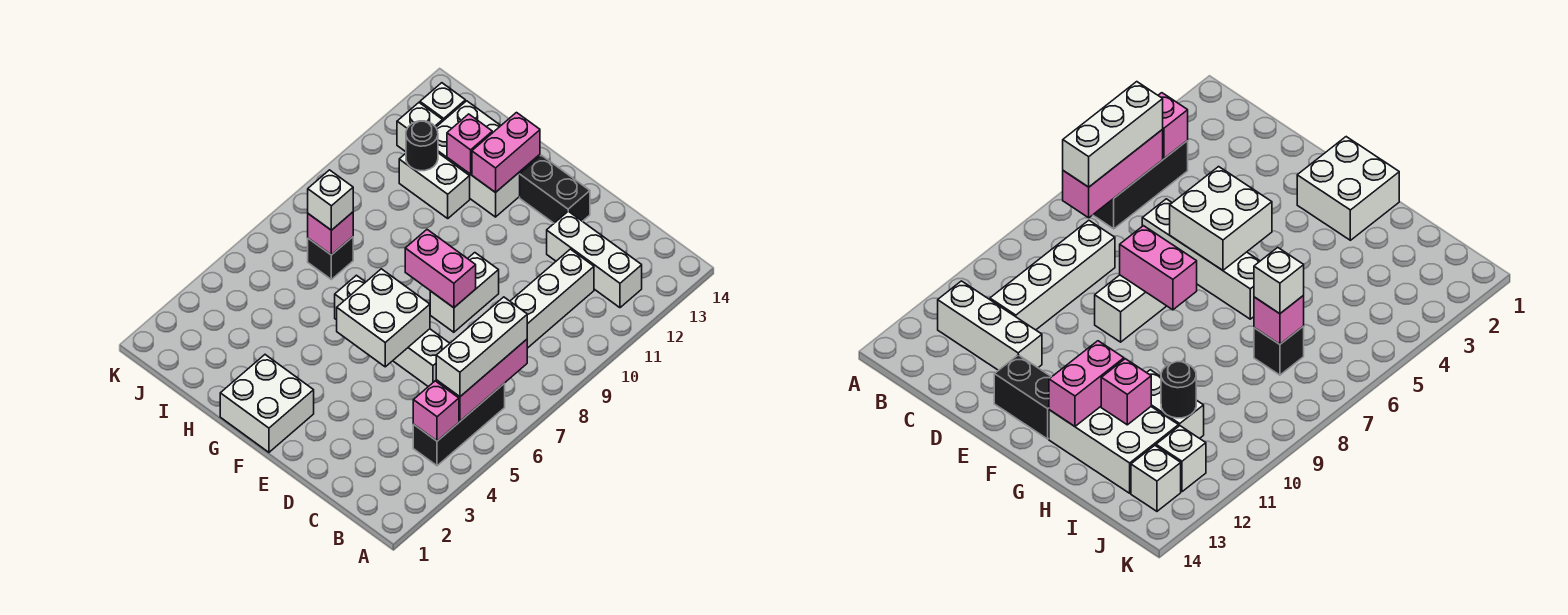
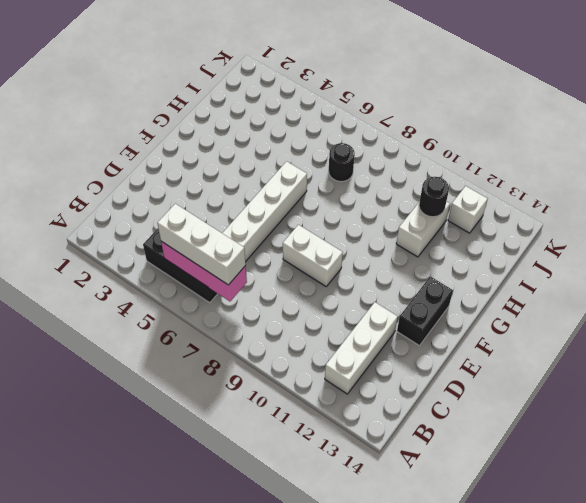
black round brick I7 level 1 -> black brick I7 level 1
none -> white brick C8:C11 level 1
none -> white brick F1:G2 level 1
none -> white brick G12:I13 level 1

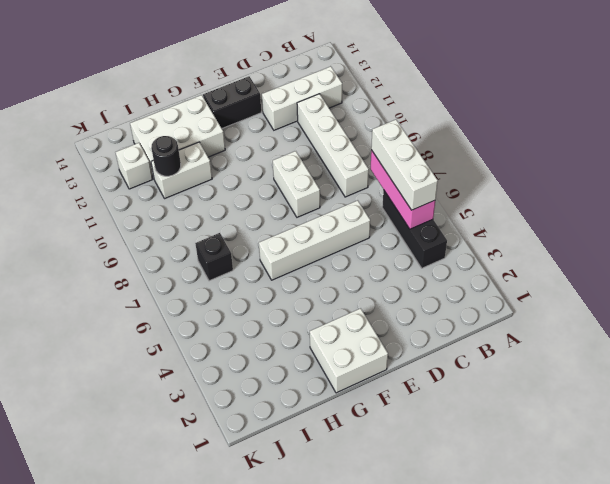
none -> white brick J13 level 1
none -> pink brick B4 level 2
none -> white brick E5:F6 level 2

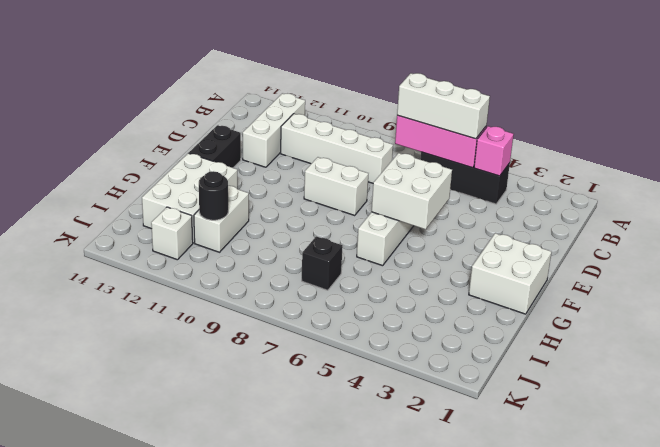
none -> white brick J13 level 1
none -> pink brick E8:F8 level 2
none -> pink brick G12:G13 level 2

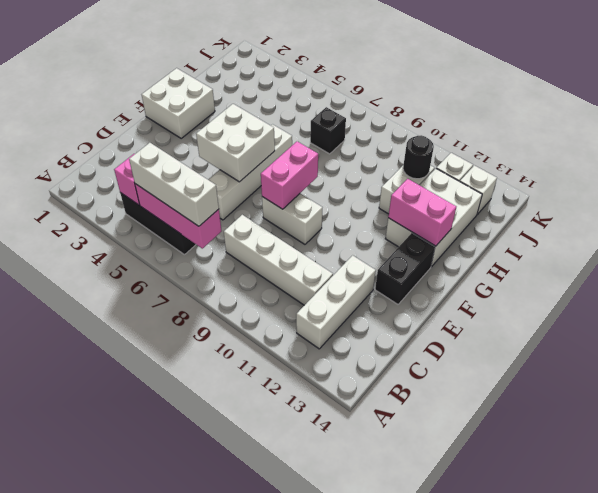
none -> pink brick H12 level 2
none -> pink brick I7 level 2
none -> white brick I7 level 3

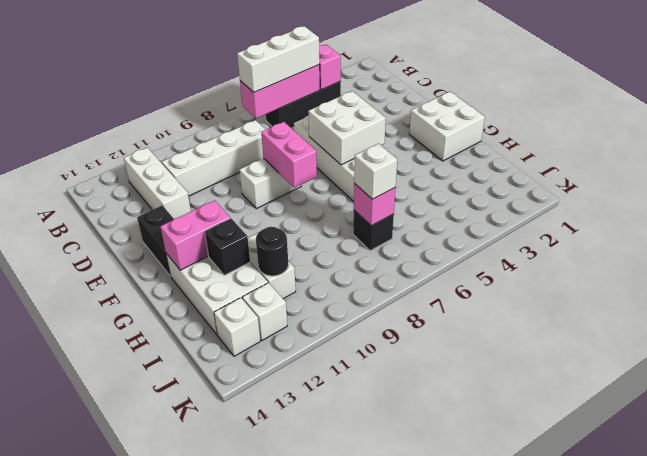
black brick H12 level 2 -> pink brick H12 level 2

